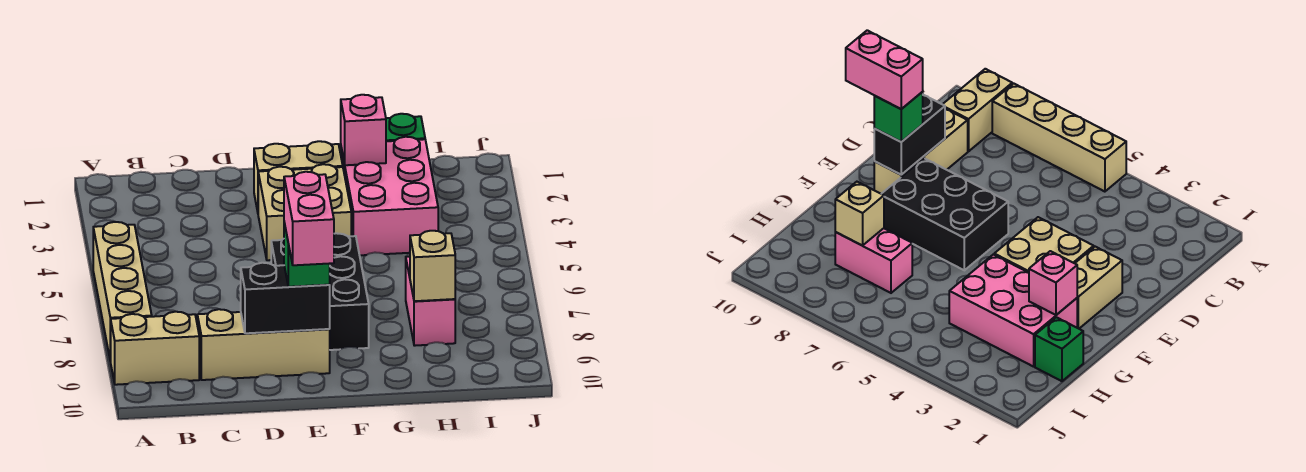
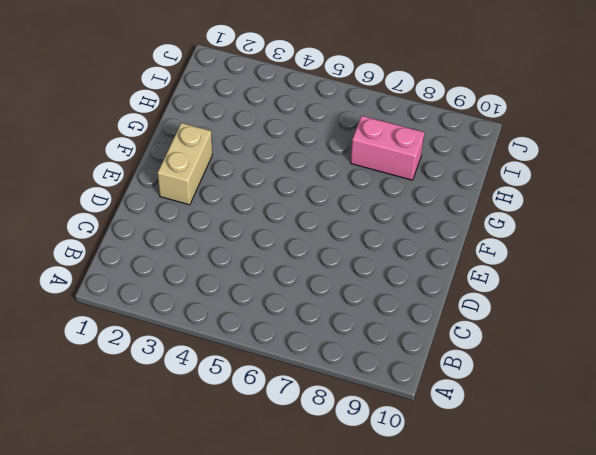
none -> tan brick A5:A8 level 1
none -> tan brick A9:B9 level 1
none -> tan brick C9:E9 level 1

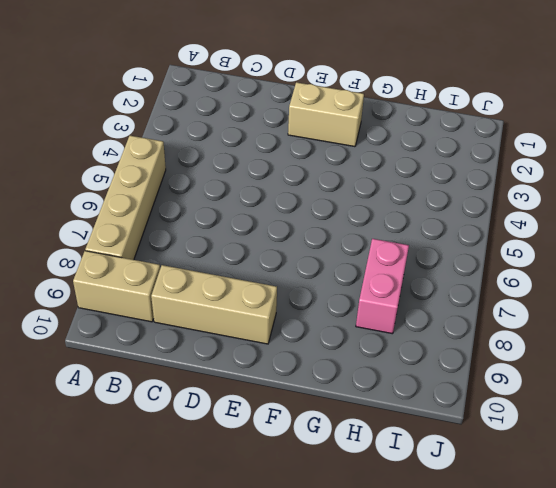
none -> tan brick E3:F4 level 1
none -> black brick E6:F8 level 1
none -> pink brick G2:H4 level 1

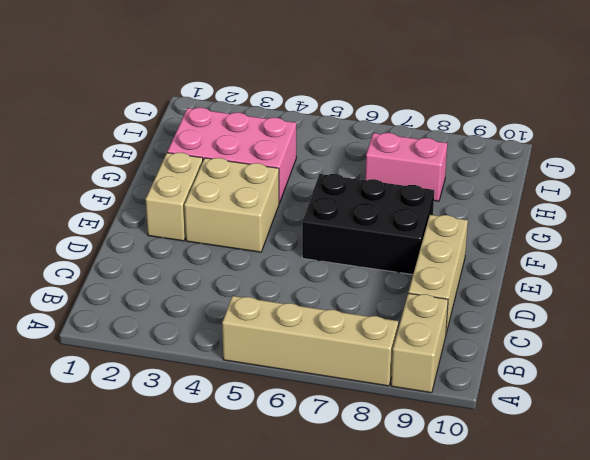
none -> green brick H1 level 1
none -> black brick D9:E9 level 2
none -> pink brick G2 level 2

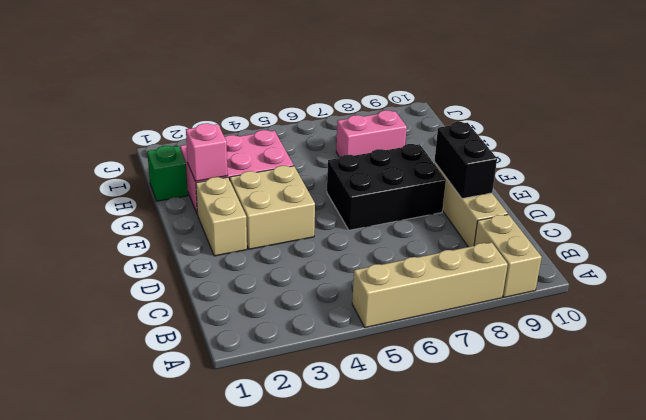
none -> tan brick H8 level 2
none -> green brick E9 level 3
none -> pink brick E9:E10 level 4

